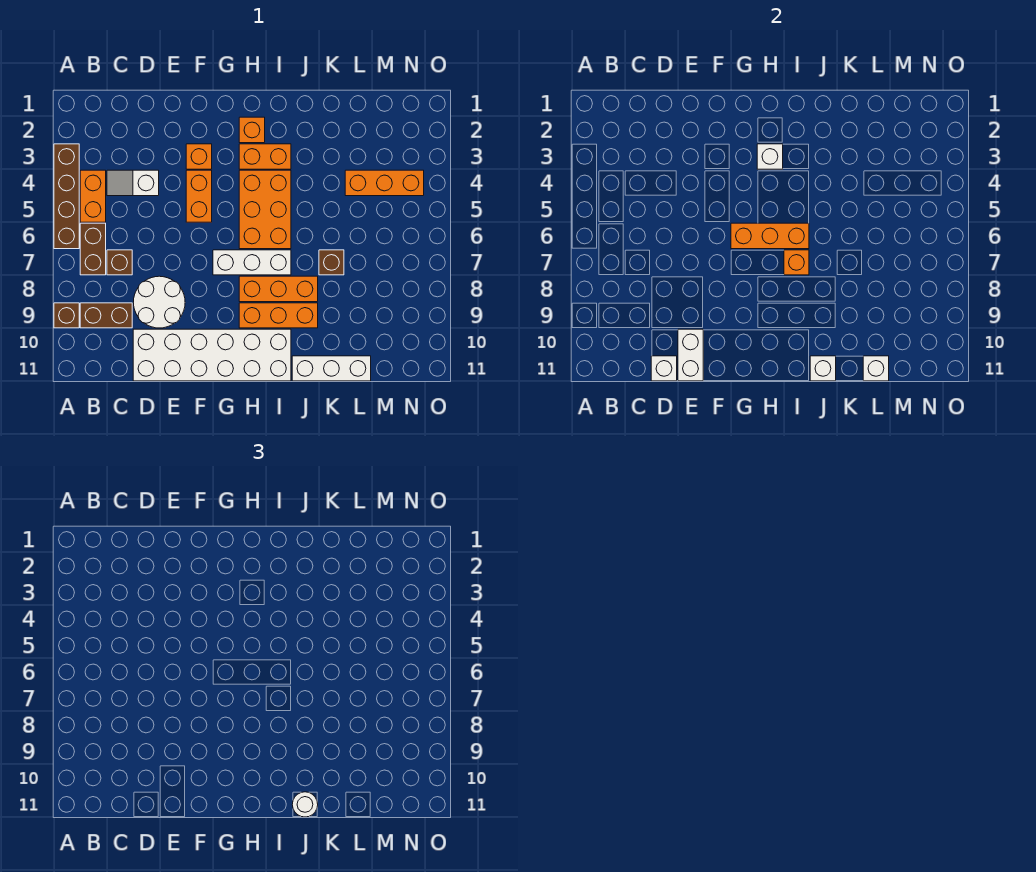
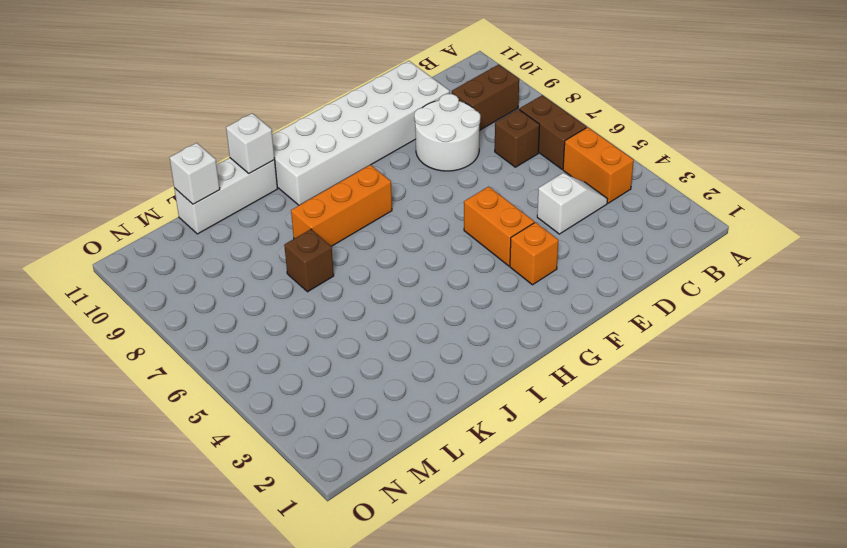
none -> brown brick A3:A6 level 1
none -> brown brick A9 level 1
none -> white brick G7:I7 level 1

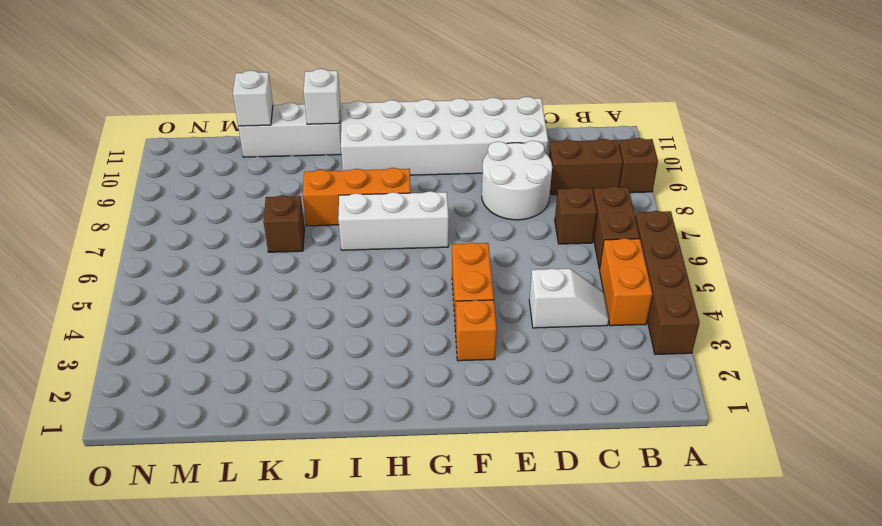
none -> orange brick H2 level 1
none -> orange brick H3:I3 level 1
none -> orange brick H4:I6 level 1

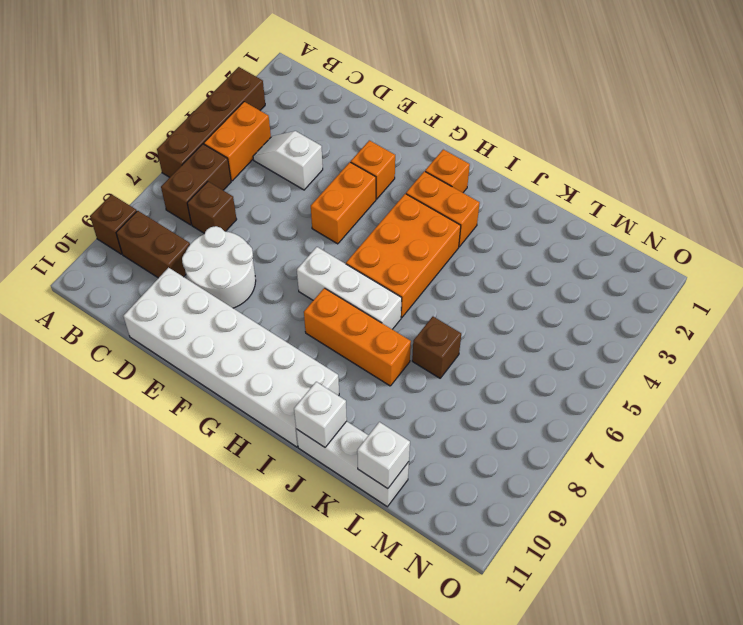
none -> orange brick H9:J9 level 1
none -> orange brick L4:N4 level 1
none -> white brick D11 level 2

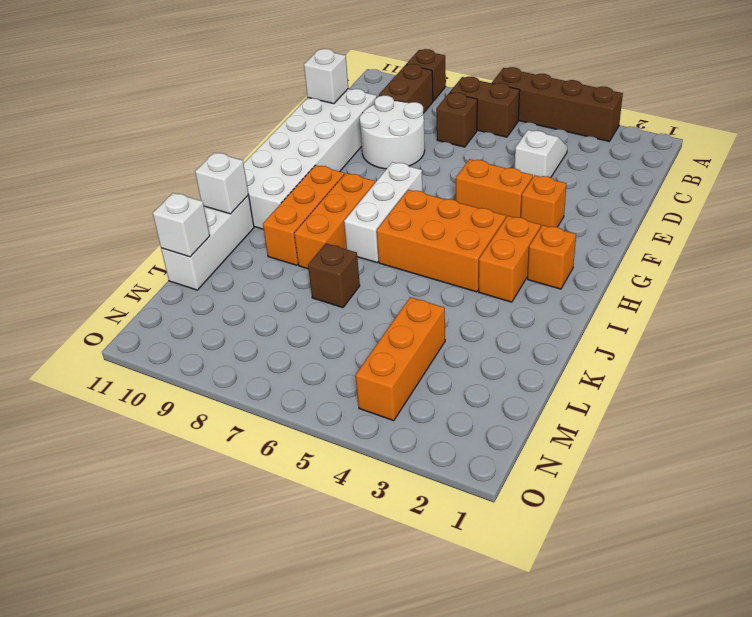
none -> orange brick B4:B5 level 1
none -> white brick E10:E11 level 2
none -> orange brick G6:I6 level 2

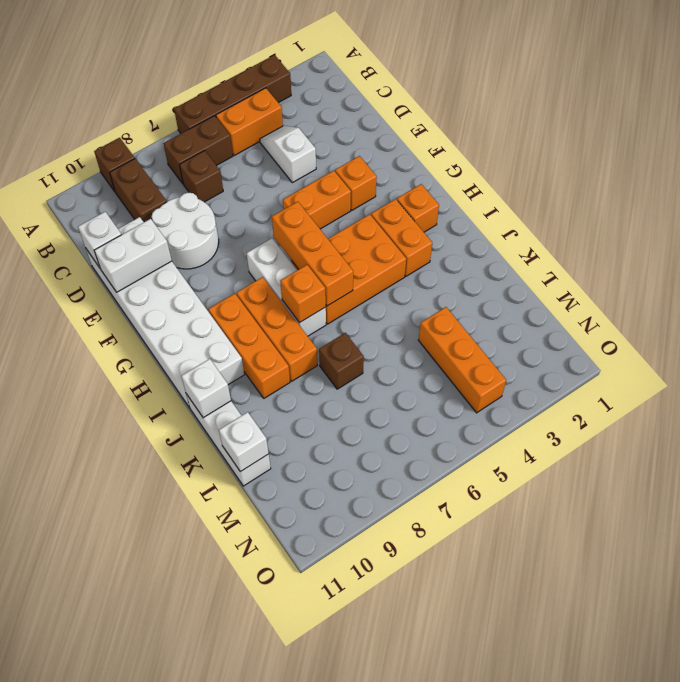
none -> white brick H3 level 2
none -> white round brick J11 level 3

